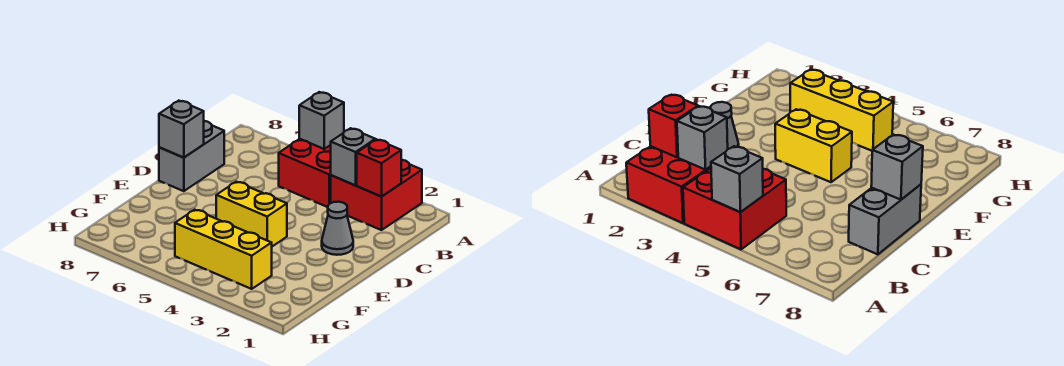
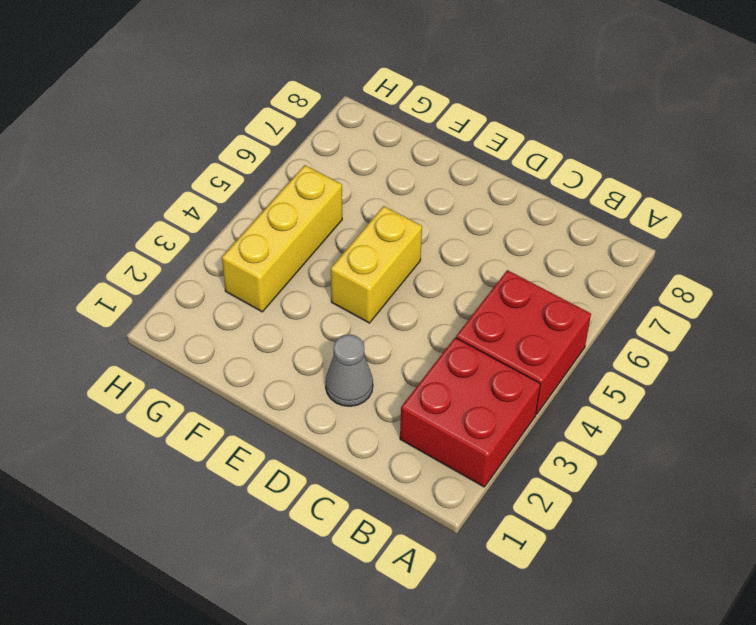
none -> grey brick C8:D8 level 1
none -> grey brick A5 level 2

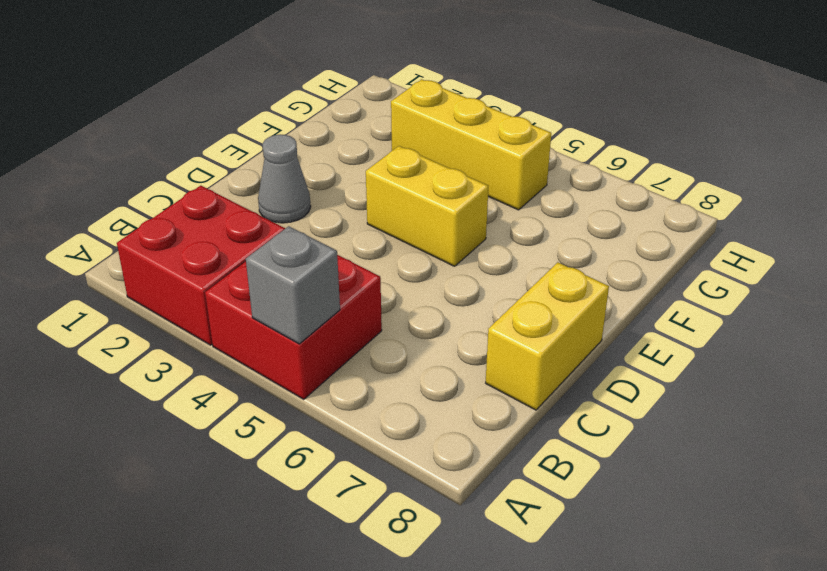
yellow brick C8:D8 level 1 -> grey brick C8:D8 level 1
none -> red brick B2 level 2
none -> grey brick B3 level 2

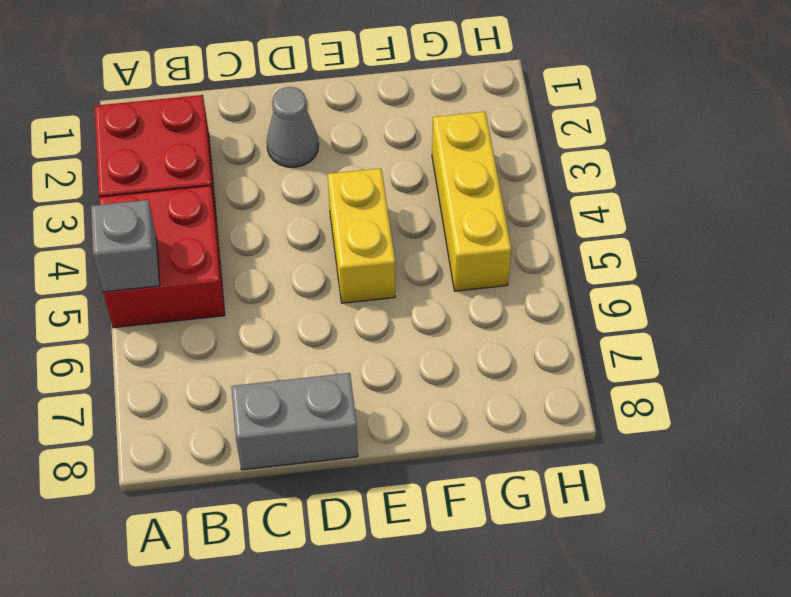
none -> red brick B2 level 2
none -> grey brick B3 level 2

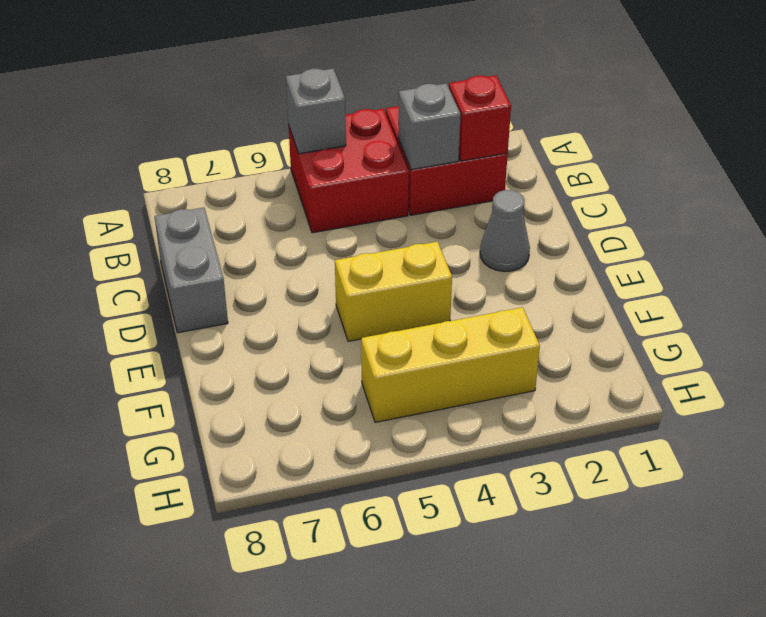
none -> grey brick D8 level 2

